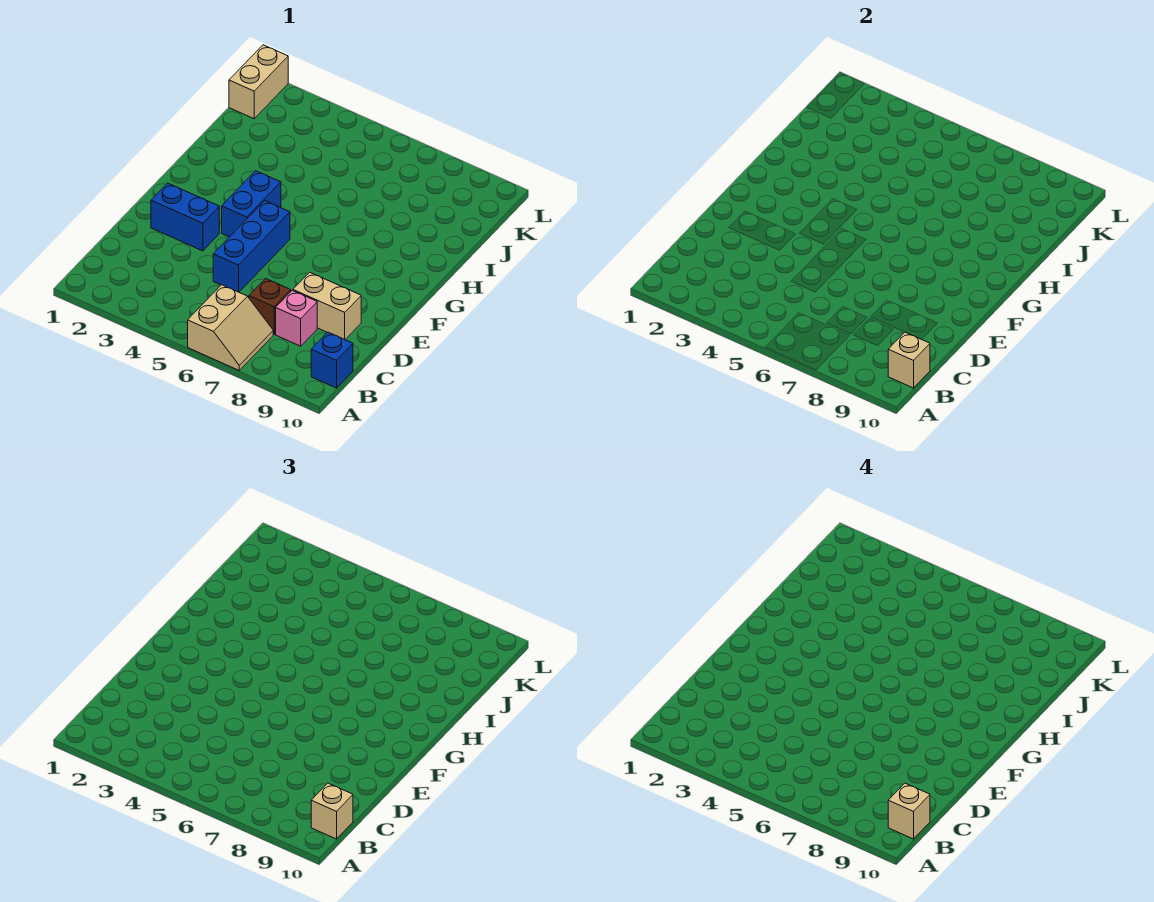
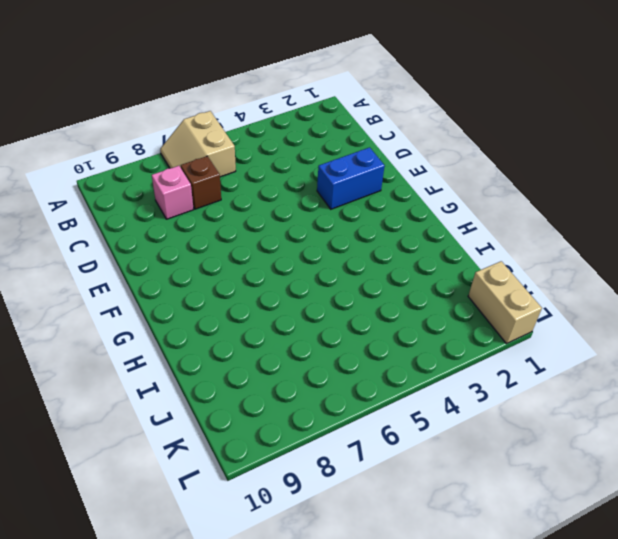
none -> blue brick B10 level 1
none -> blue brick D5:F5 level 1
none -> tan brick D8:D9 level 1

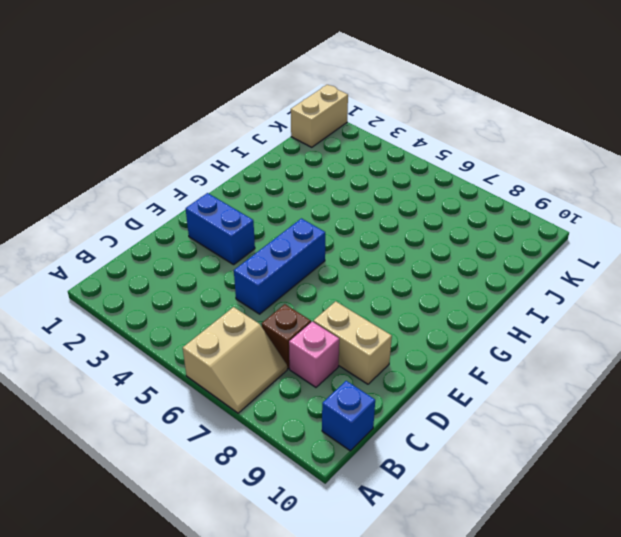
none -> blue brick F4:G4 level 1
none -> tan brick B10 level 2
none -> tan brick B10 level 3

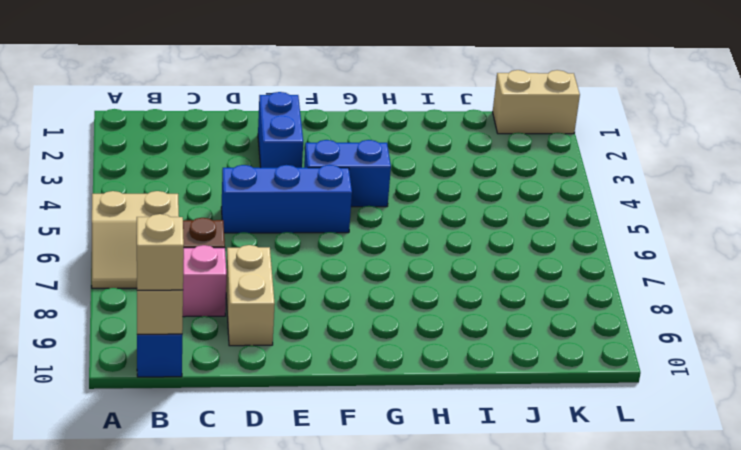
none -> tan brick B10 level 4

